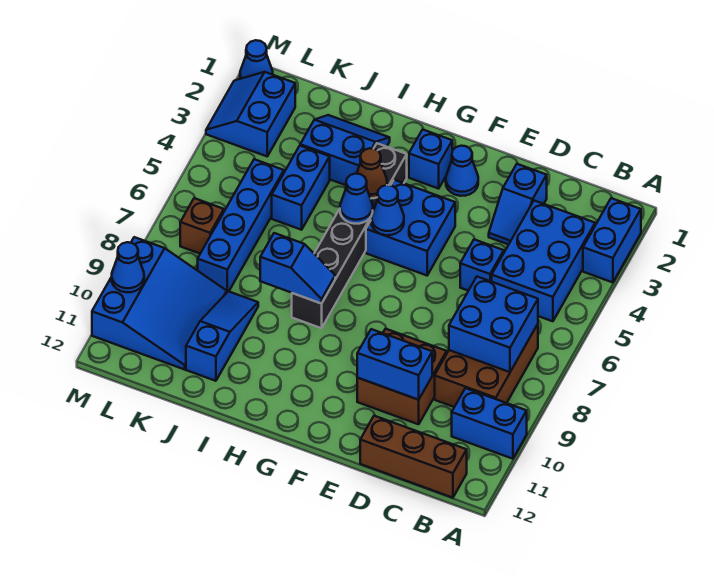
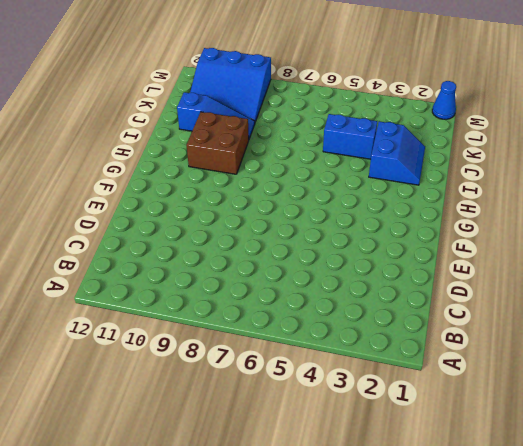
brown brick H9:I10 level 1 -> brown brick D9:E10 level 1
none -> blue brick A2:A3 level 1
none -> blue brick A10:B10 level 1
none -> blue brick B3:C5 level 1

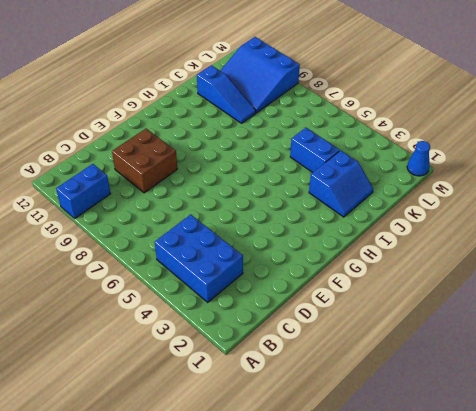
none -> blue brick A2:A3 level 1
none -> brown brick B7:C9 level 1
none -> brown brick B12:D12 level 1

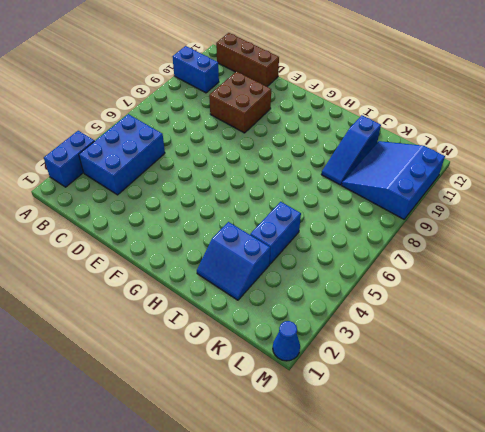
none -> brown brick B7:C9 level 1
none -> blue slope D2:D3 level 1 top 2
none -> blue brick D5 level 1

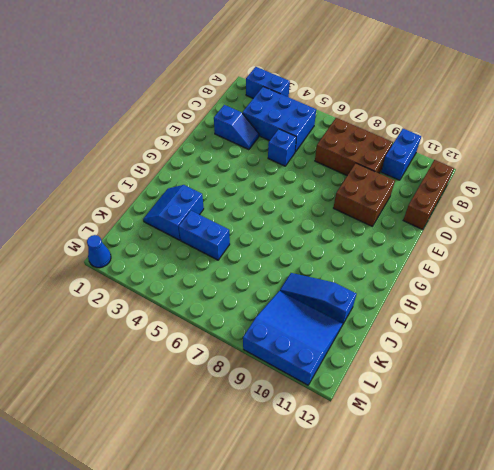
none -> blue cone F2 level 1
none -> blue brick F4:G5 level 1
none -> blue brick G2 level 1

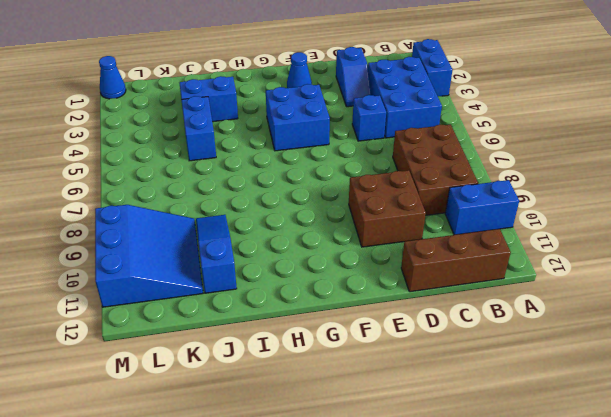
none -> blue brick G2 level 1
none -> black brick H3:H8 level 1
none -> blue brick K5:K8 level 1

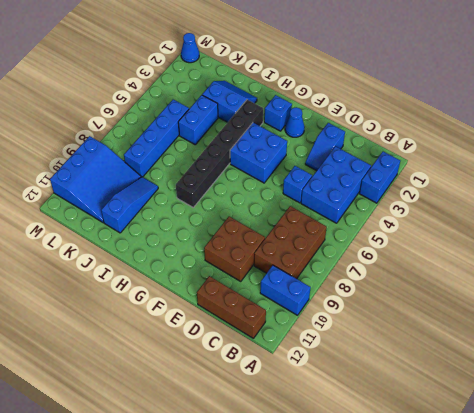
none -> blue slope L2:M3 level 1 top L
none -> brown brick L7 level 1
none -> blue brick B7:C8 level 2

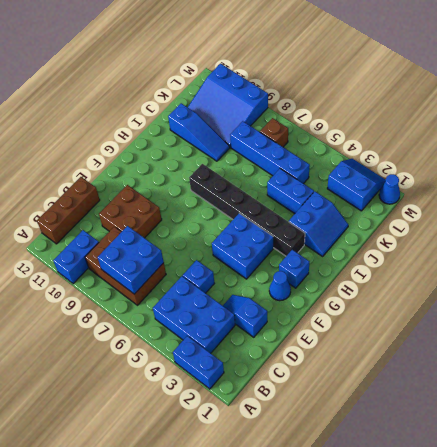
none -> blue brick D10:E10 level 2
none -> blue cone G5 level 2
none -> brown cone H4 level 2

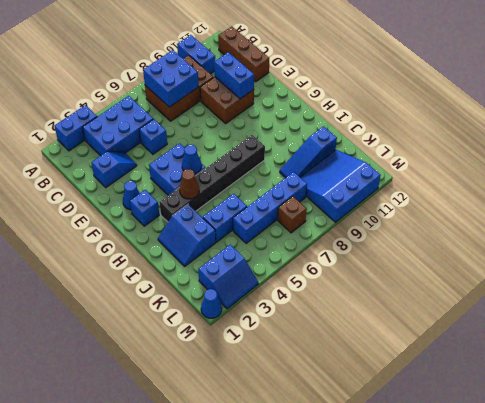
none -> blue cone H5 level 2
none -> blue slope H8:I8 level 2 top I
none -> blue cone M10 level 2

